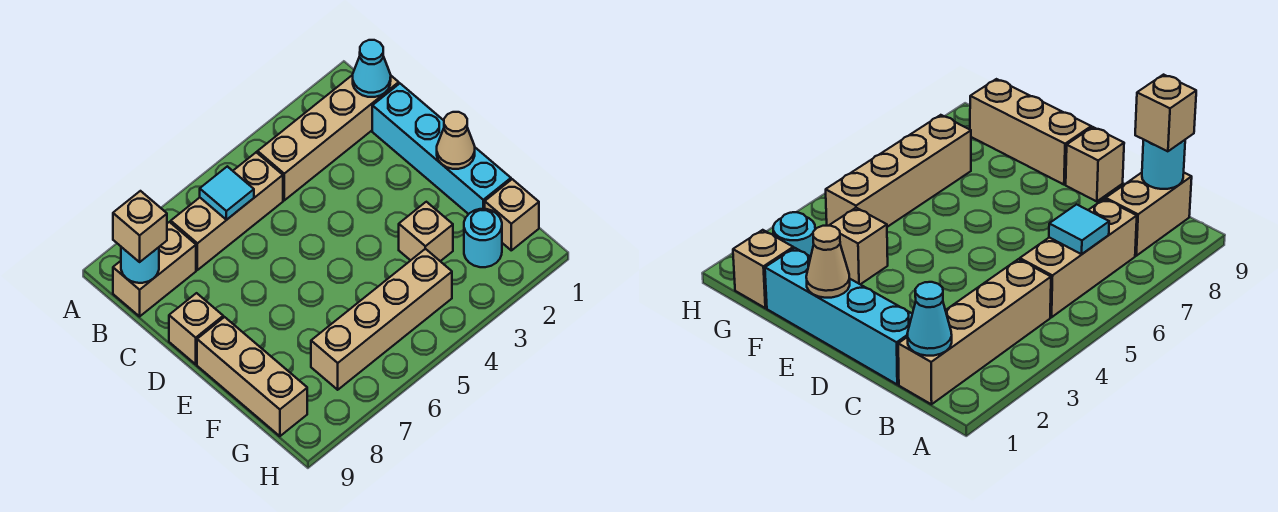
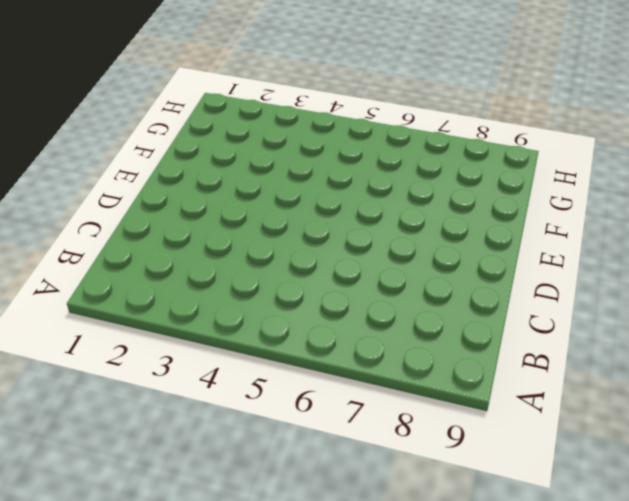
none -> tan brick B1:B4 level 1
none -> tan brick B5:B7 level 1
none -> tan brick B8:B9 level 1

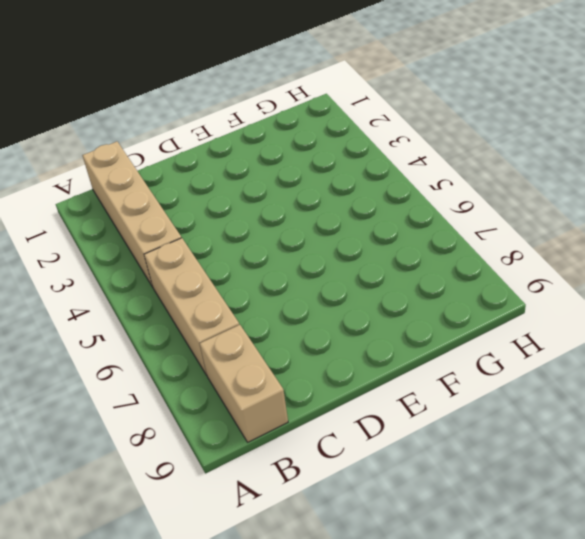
none -> cyan brick C1:F1 level 1
none -> tan brick D9 level 1
none -> tan brick E9:G9 level 1

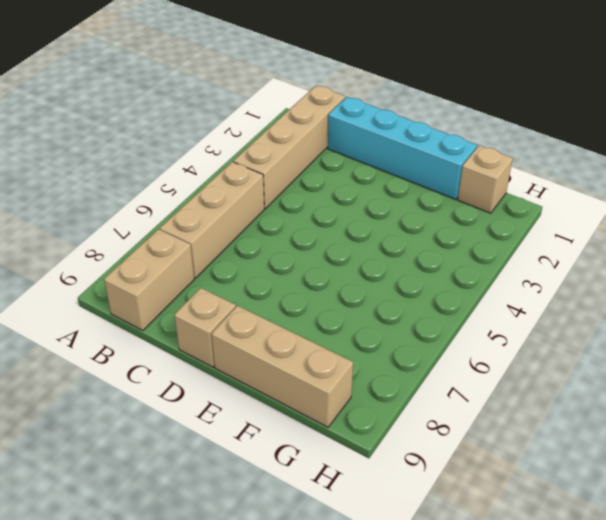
none -> tan brick F3 level 1
none -> cyan round brick G2 level 1
none -> tan brick G4:G7 level 1

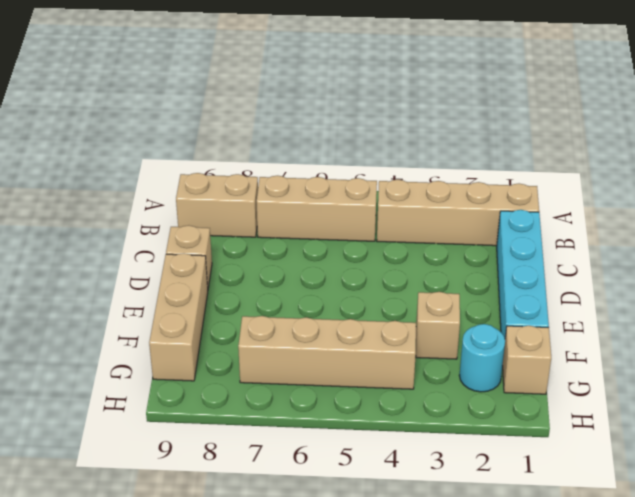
none -> cyan cone B1 level 2
none -> cyan tile B6 level 2
none -> cyan round brick B9 level 2

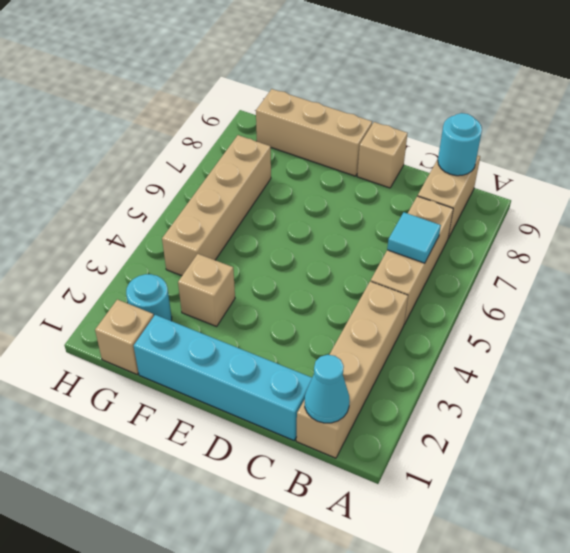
none -> tan cone E1 level 2
none -> tan brick B9 level 3

